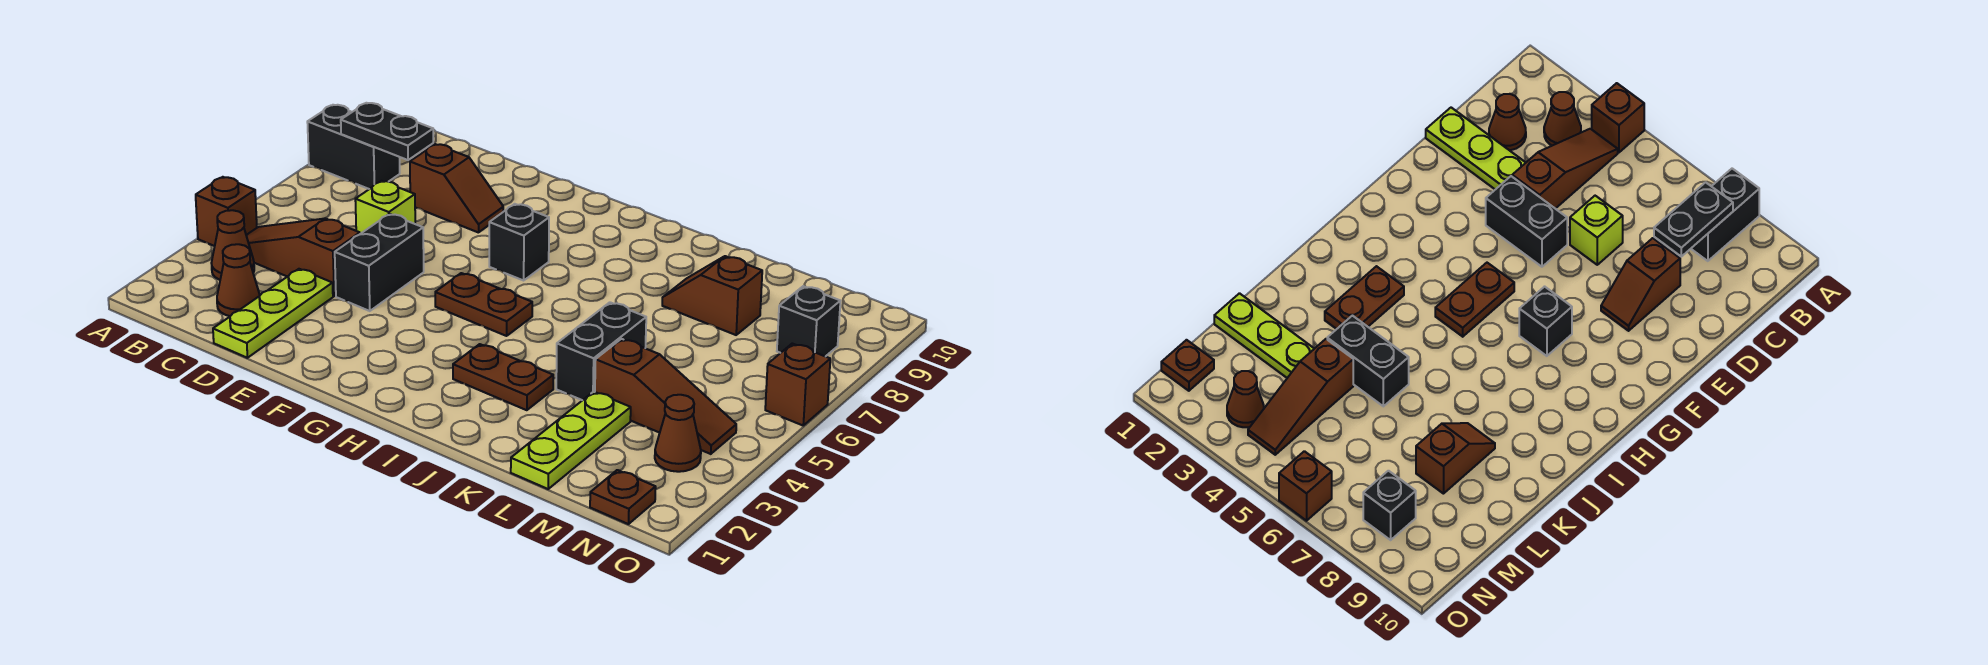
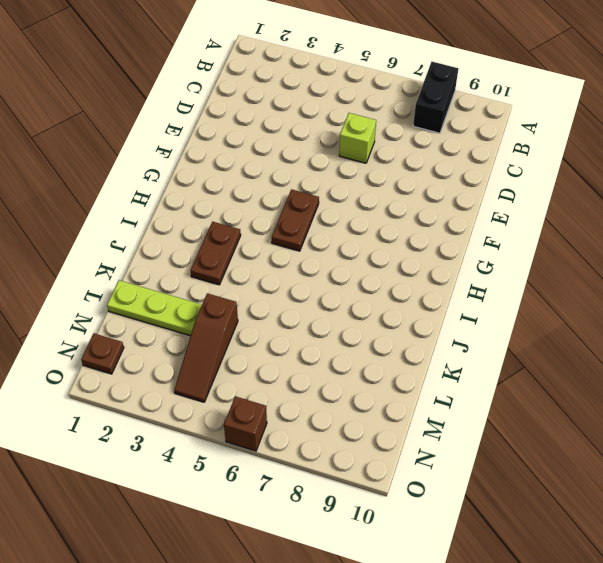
none -> brown brick A4 level 1
none -> brown cone B3 level 1
none -> brown slope B4:D4 level 1 top D

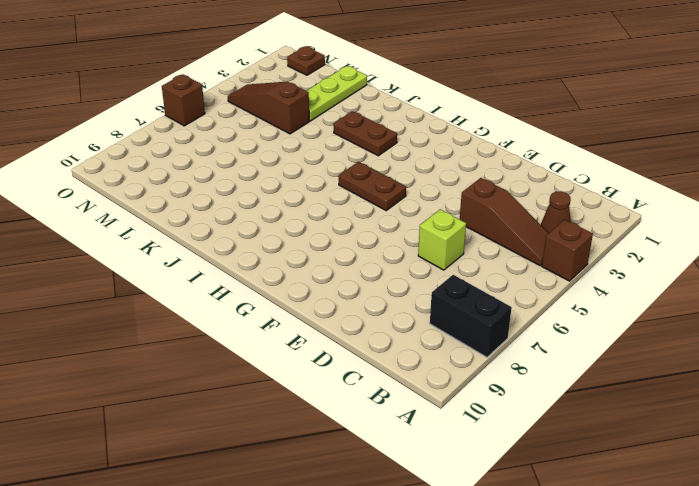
none -> brown cone C2 level 1
none -> lime plate D1:D3 level 1
none -> brown slope D8:E8 level 1 top D

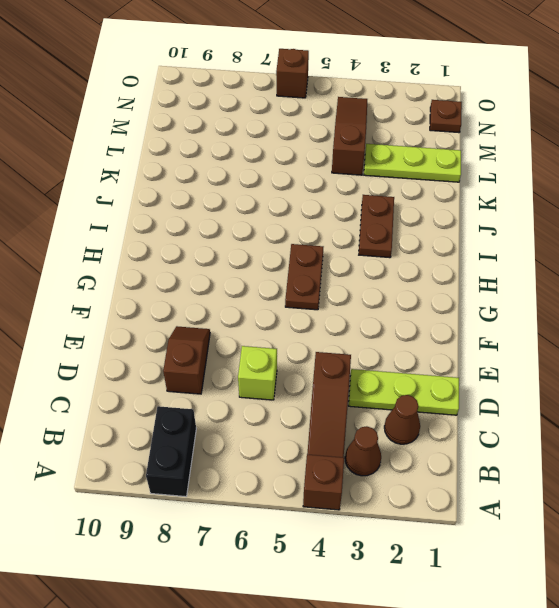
none -> black brick E4:E5 level 1
none -> black brick G7 level 1
none -> black brick K4:K5 level 1

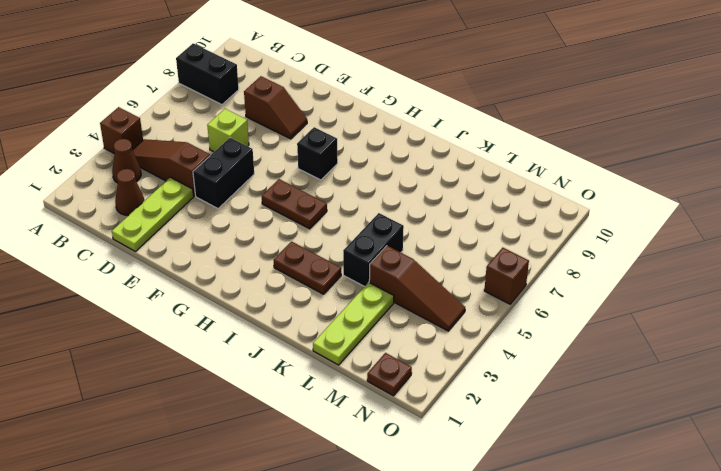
none -> brown slope K8:L8 level 1 top L
none -> brown cone N3 level 1
none -> black brick N8 level 1

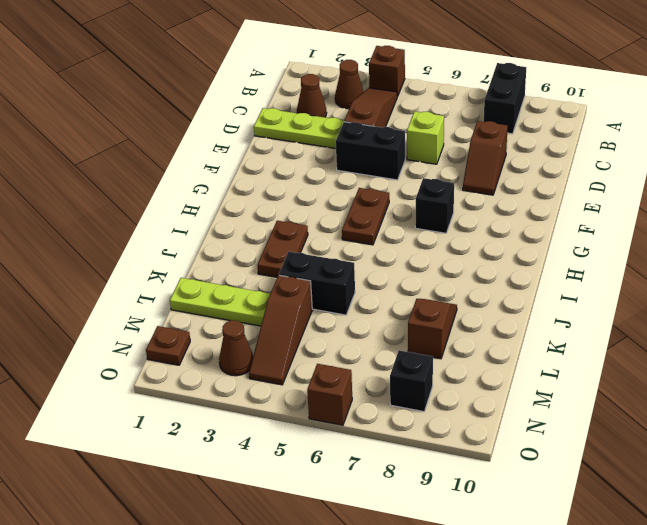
none -> black plate B8:C8 level 2

